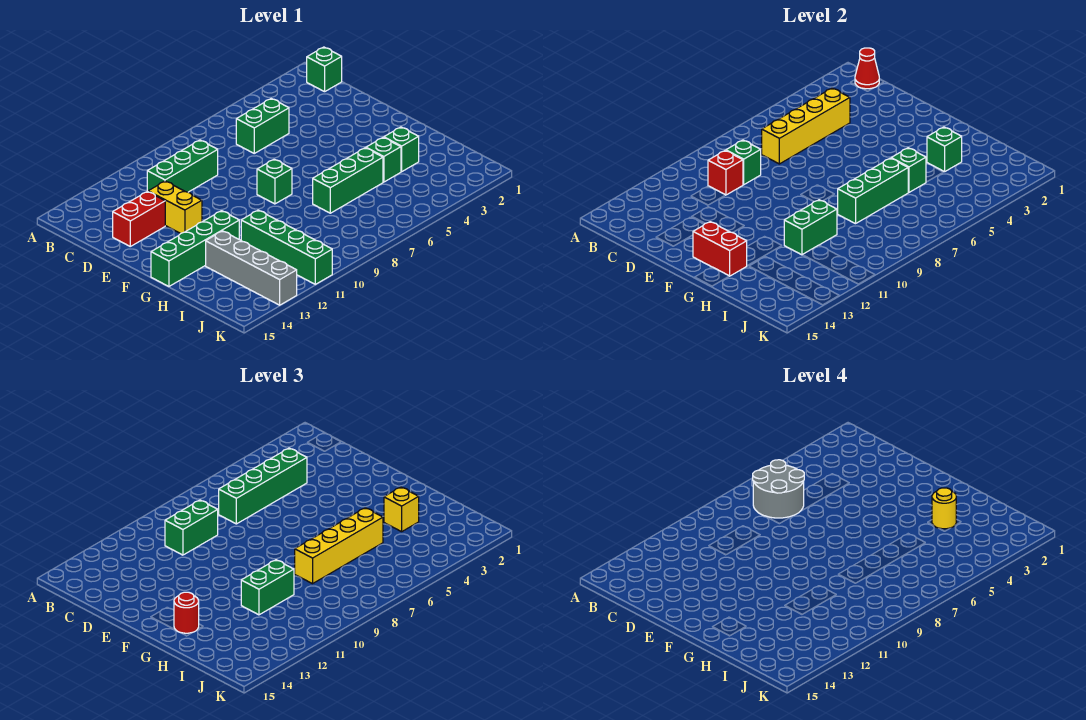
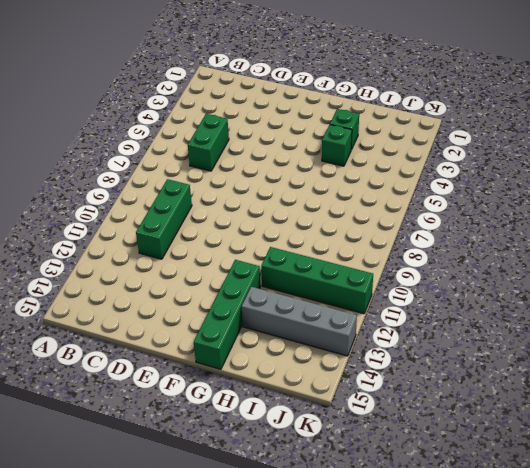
none -> green brick B1 level 1
none -> yellow brick D12:E12 level 1
none -> red brick D13:D14 level 1

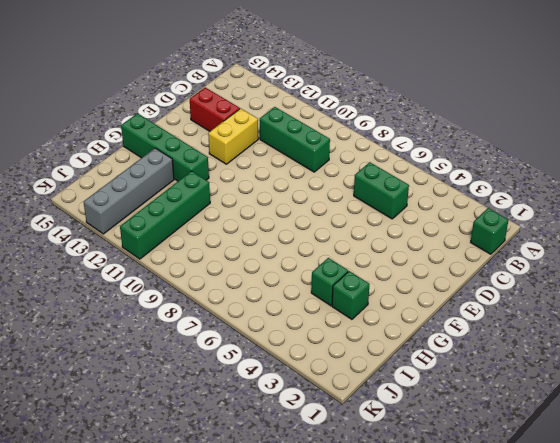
none -> green brick F8 level 1
none -> green brick H5:H7 level 1
none -> red cone B1 level 2

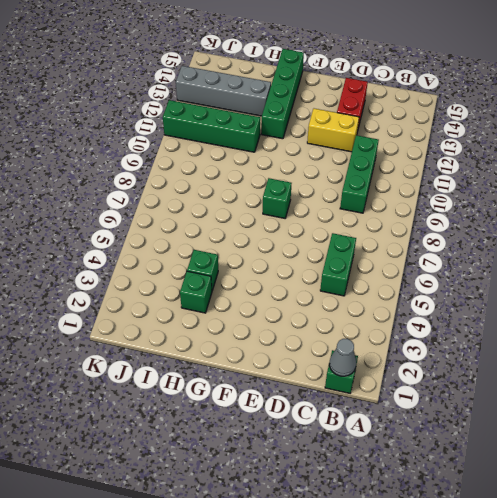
grey cone B1 level 2 -> red cone B1 level 2
none -> green brick H5:H7 level 1
none -> yellow brick C4:C7 level 2
none -> green brick C9 level 2

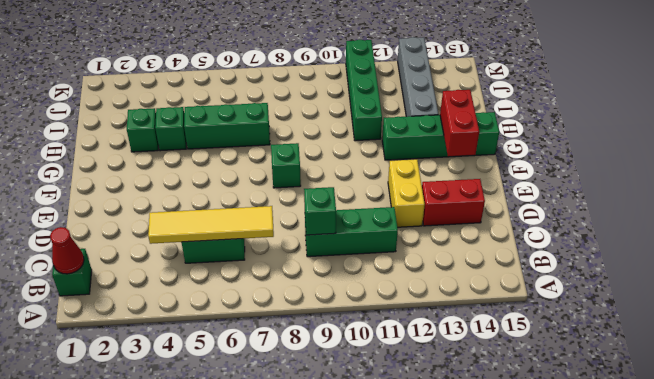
yellow tile C4:C7 level 2 -> yellow brick C4:C7 level 2
none -> red brick C10 level 2
none -> green brick H3 level 2
none -> green brick H5 level 2

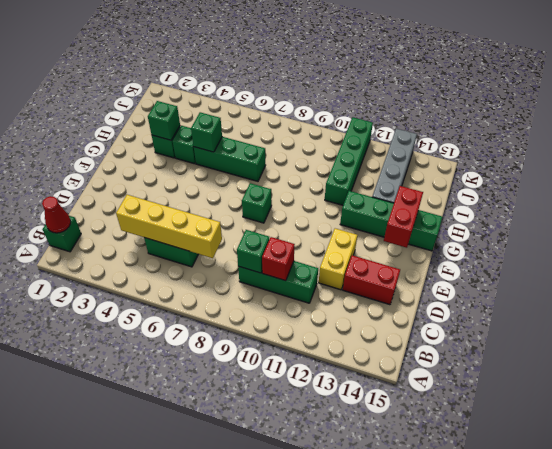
none -> green brick H6:H8 level 2
none -> green brick H10:H11 level 2
none -> green brick C4:C7 level 3

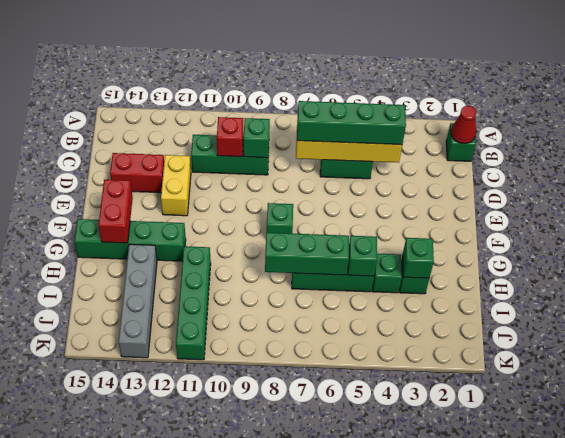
none -> green brick H10:H11 level 2
none -> green brick C9:C10 level 3
none -> red round brick G14 level 3

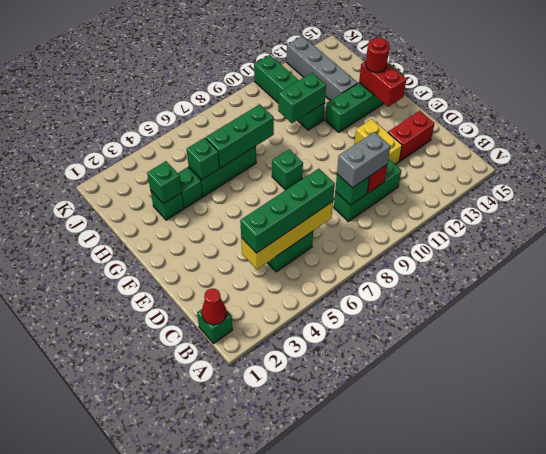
grey brick C9:C10 level 3 -> green brick C9:C10 level 3
none -> yellow brick H3 level 3
none -> yellow brick H5:H8 level 3
none -> green brick H10:H11 level 3

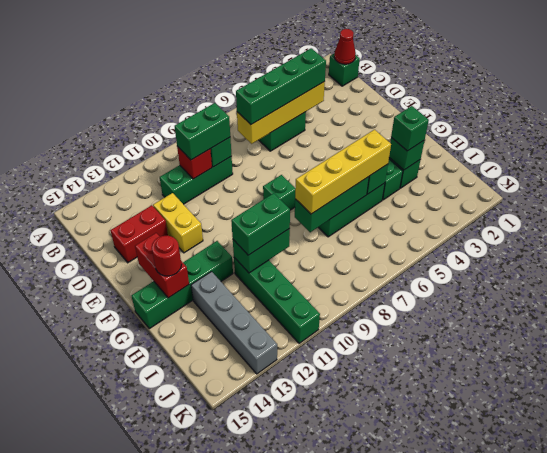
green brick H3 level 3 -> yellow brick H3 level 3
none -> grey round brick B6:C7 level 4
none -> yellow round brick H3 level 4

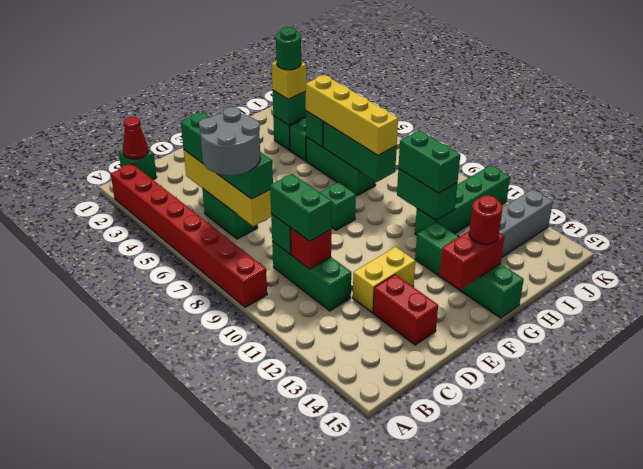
red brick A2:A9 level 1 -> none
green round brick H3 level 4 -> yellow round brick H3 level 4

